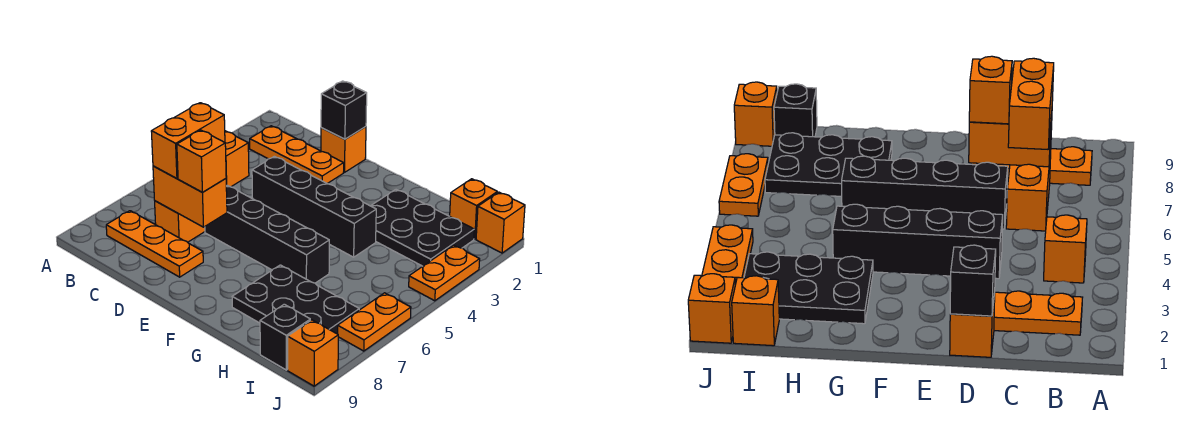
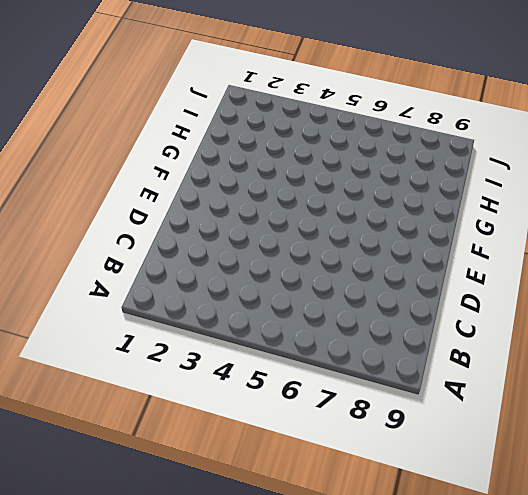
none -> orange plate B2:D2 level 1
none -> orange brick B4 level 1
none -> orange plate B8:D8 level 1

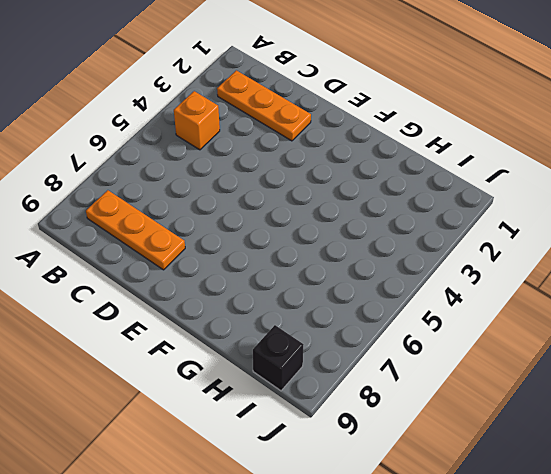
none -> orange brick C6:C7 level 1
none -> orange brick D1 level 1
none -> black brick D4:G4 level 1

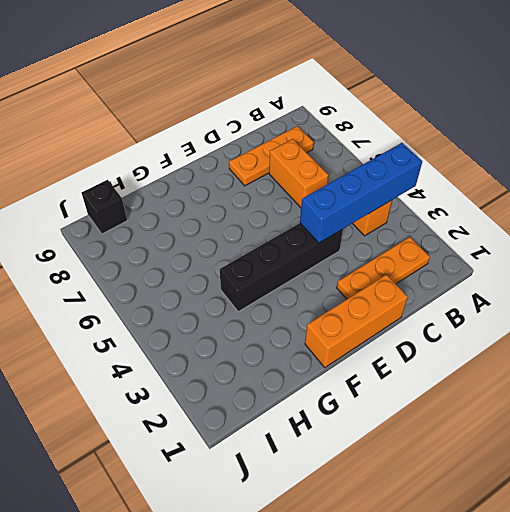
blue brick A4:D4 level 2 -> none
orange brick D1:F1 level 1 -> orange brick D1 level 1
none -> black brick D6:G6 level 1
none -> black plate G2:I3 level 1
none -> black plate G7:I8 level 1

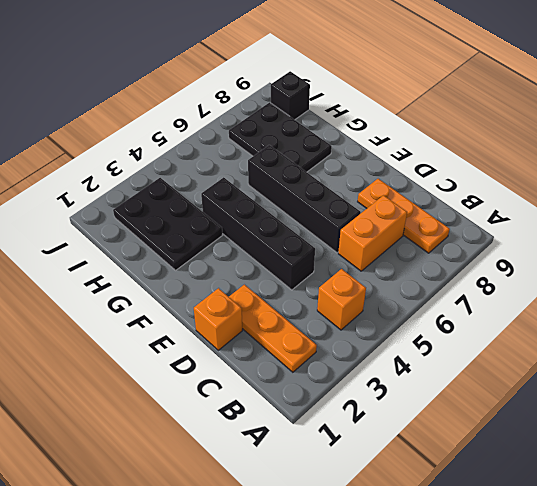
none -> orange brick I1 level 1
none -> orange brick J1 level 1
none -> orange plate J3:J4 level 1

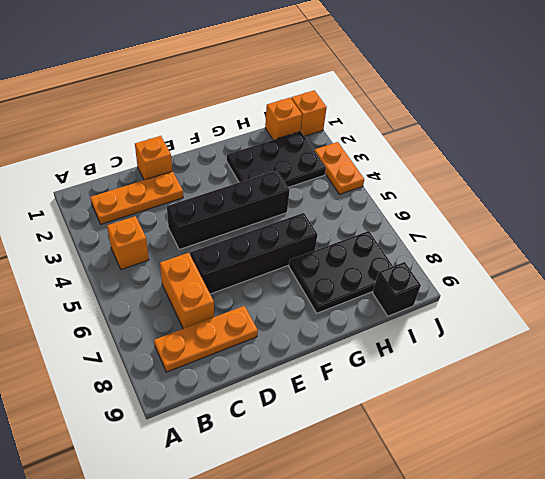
none -> orange plate J6:J7 level 1
none -> orange brick J9 level 1
none -> orange brick C7:D7 level 2

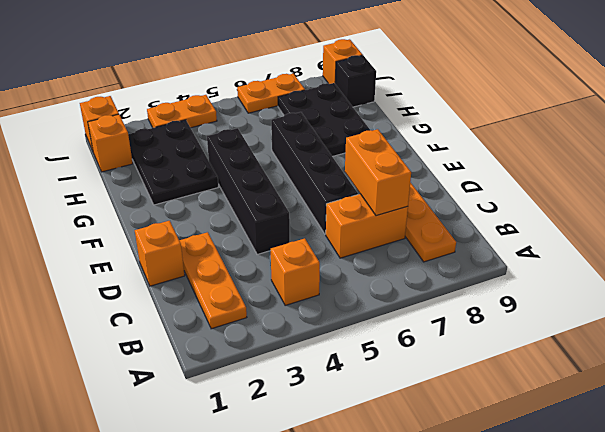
none -> black brick D1 level 2
none -> orange brick C6:C7 level 3
none -> orange brick D7 level 3

